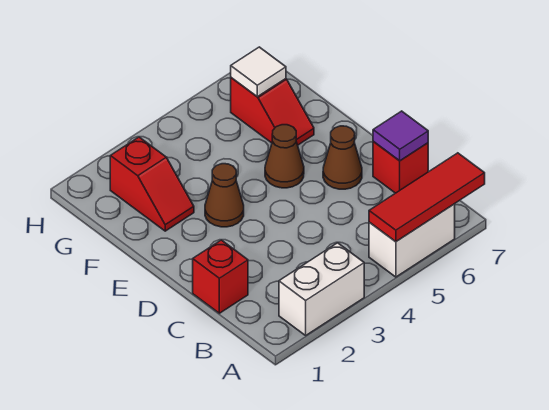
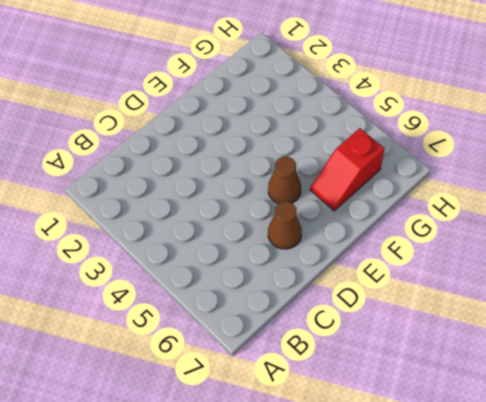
none -> white brick A2:A3 level 1
none -> white brick A5:A6 level 1
none -> red brick C1 level 1

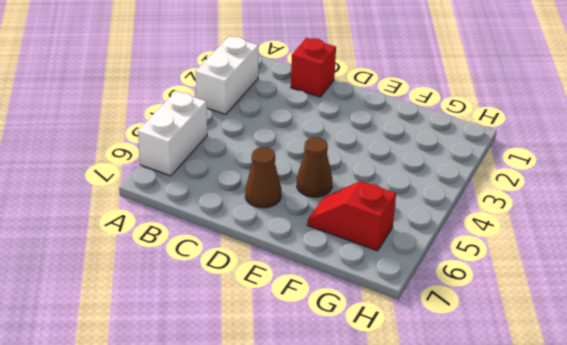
none -> red brick C7 level 1
none -> brown cone E3 level 1
none -> red slope F2:G2 level 1 top G

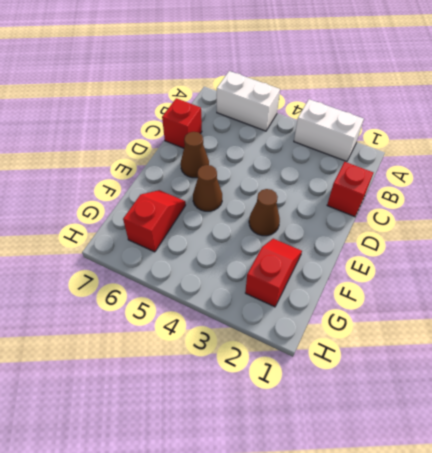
none -> red tile A5:A7 level 2
none -> purple tile C7 level 2
none -> white tile G6 level 2

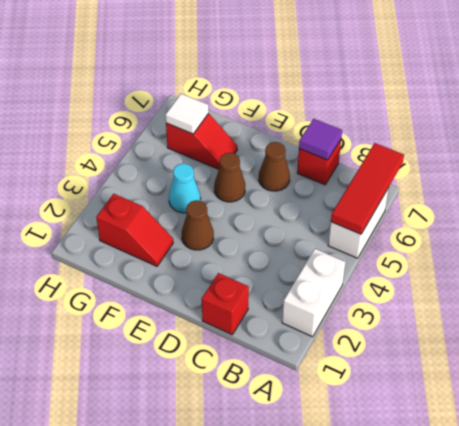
cyan cone F4 level 1 -> none

